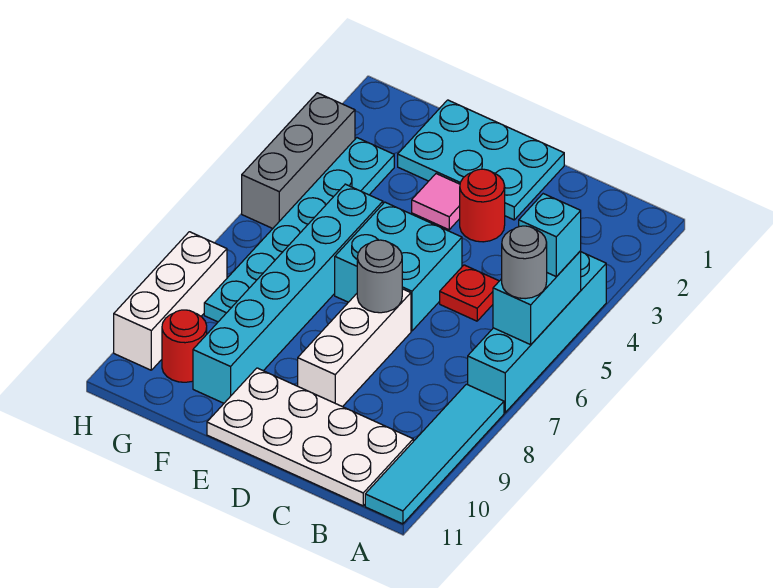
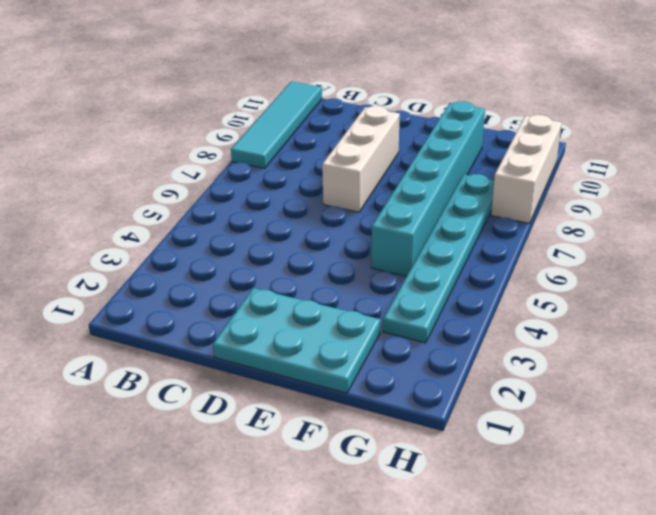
none -> cyan brick A4:A7 level 1
none -> white plate B10:E11 level 1
none -> red plate C5 level 1

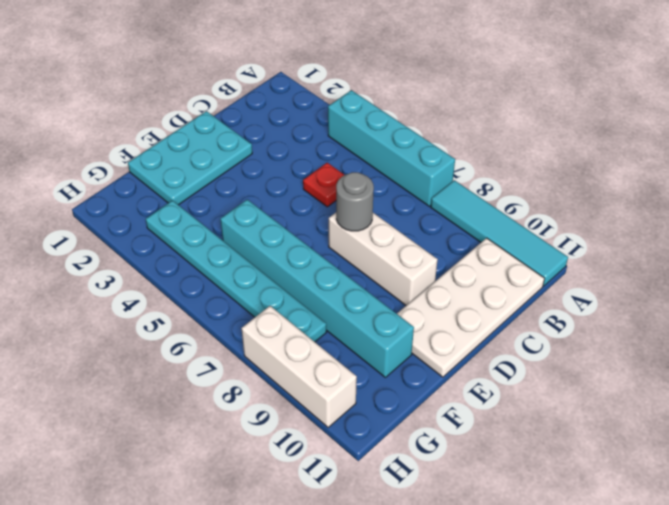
none -> red round brick D3 level 1
none -> cyan brick D5:E6 level 1
none -> pink tile E3 level 1

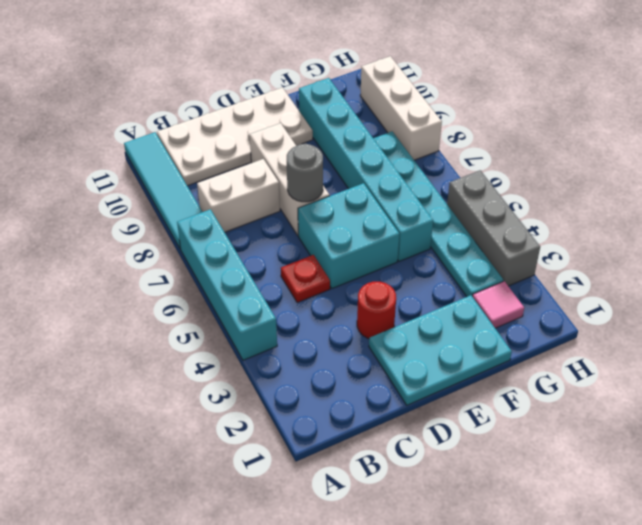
white brick B8:C8 level 1 -> none
pink tile G2 level 1 -> pink tile E3 level 1
none -> red round brick G10 level 1
none -> cyan brick A5:A6 level 2
none -> cyan brick A5 level 3

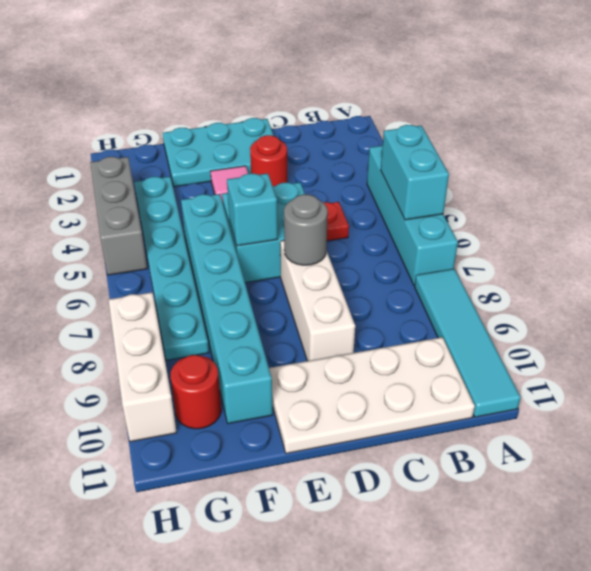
cyan brick E6 level 2 -> cyan brick A5 level 3
none -> grey round brick A6 level 3

